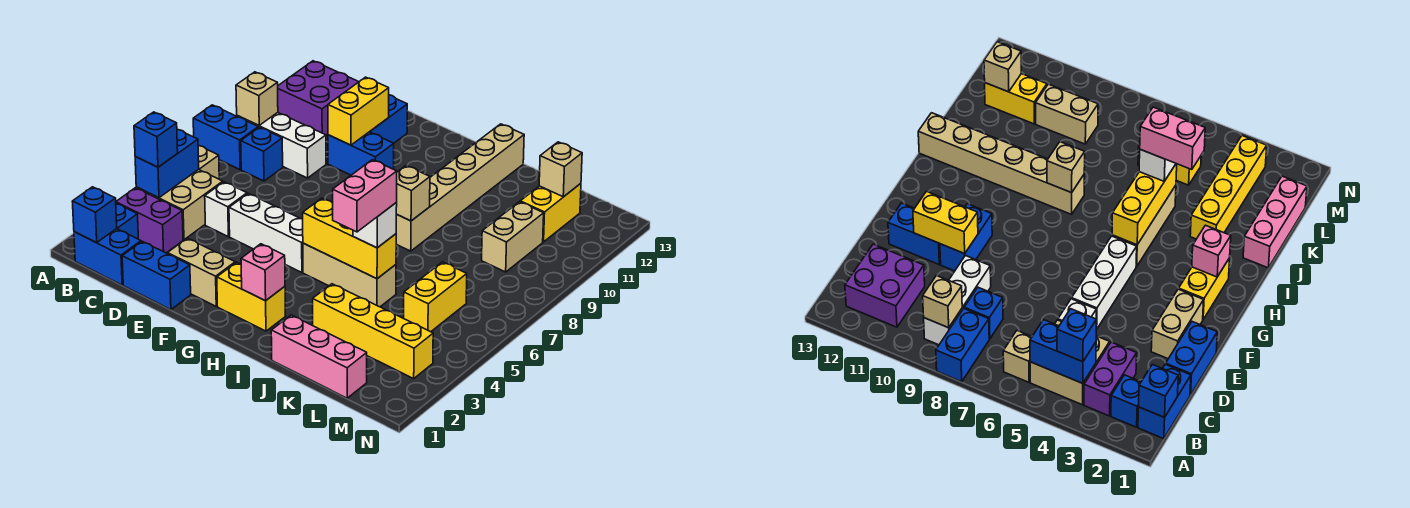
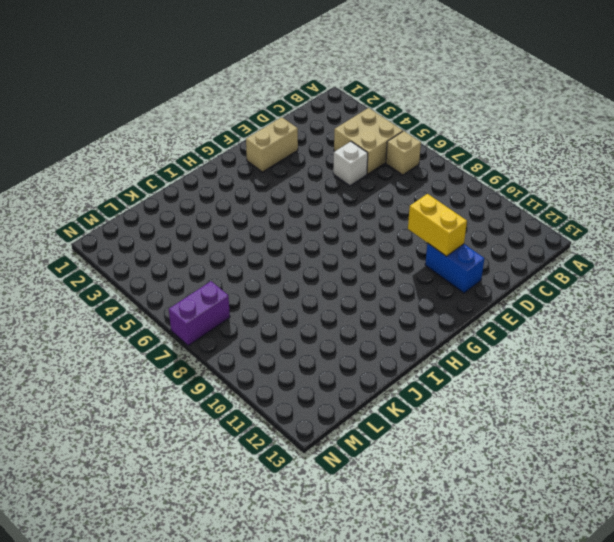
purple brick M7:N7 level 1 -> purple brick B3:C3 level 1
none -> blue brick A8:B8 level 1
none -> blue brick B1:C1 level 1
none -> blue brick B2 level 1
none -> white brick B9:D9 level 1

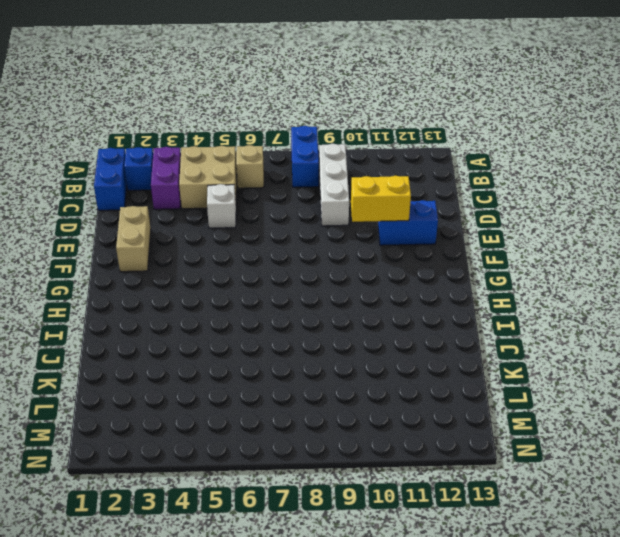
none -> purple brick B11:C12 level 1
none -> blue brick C8 level 1
none -> blue brick D1:E1 level 1
none -> white brick E5:G5 level 1

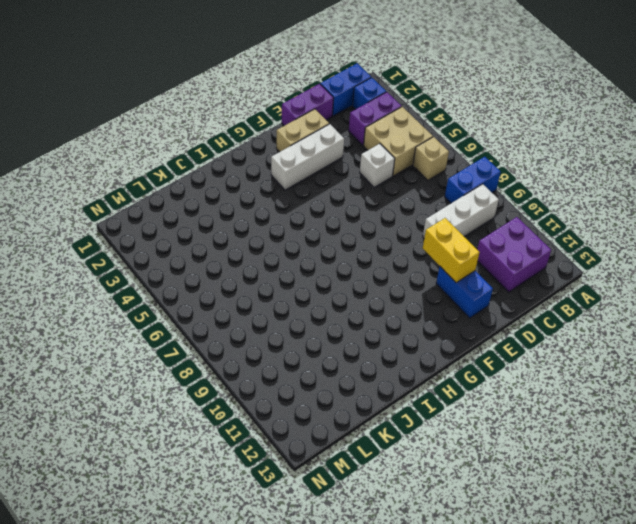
purple brick D1:E1 level 1 -> blue brick D1:E1 level 1
white brick E3:G3 level 1 -> white brick E5:G5 level 1
none -> blue brick C8 level 1
none -> blue brick E10:F10 level 1
none -> yellow brick G2:H2 level 1
none -> tan brick H5:J5 level 1

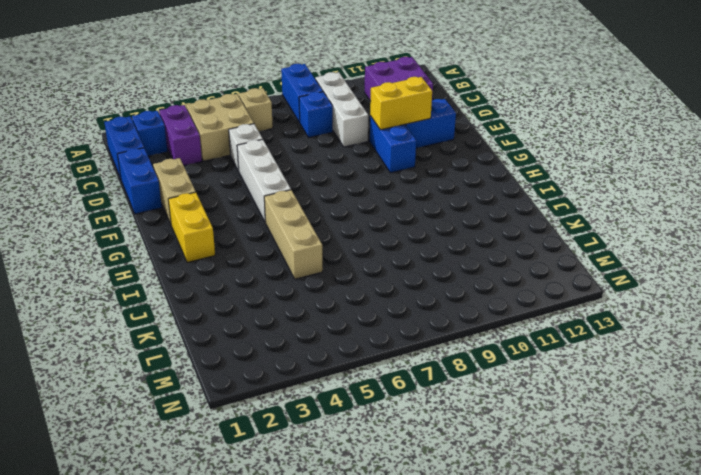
none -> tan brick I8:I13 level 1
none -> pink brick J1:L1 level 1
none -> yellow brick J3:M3 level 1
none -> yellow brick L5:L6 level 1

